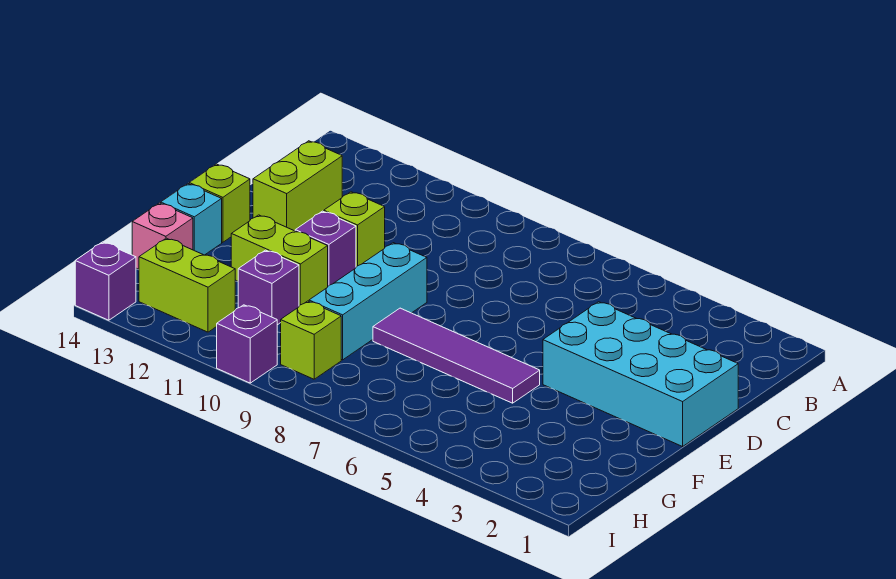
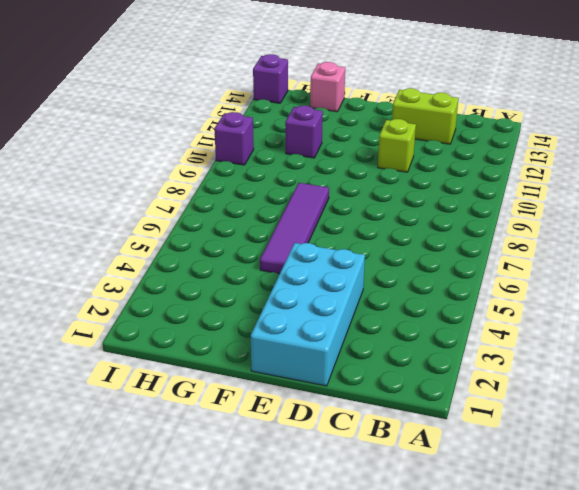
none -> cyan brick E9:G9 level 1
none -> purple brick E11 level 1
none -> lime brick E14 level 1

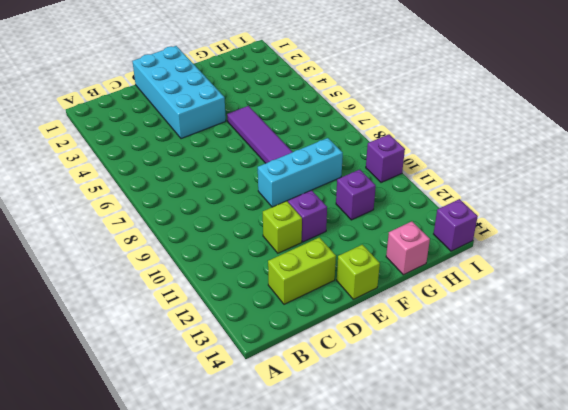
none -> lime brick F11:F12 level 1
none -> cyan brick F14 level 1
none -> lime brick H9 level 1

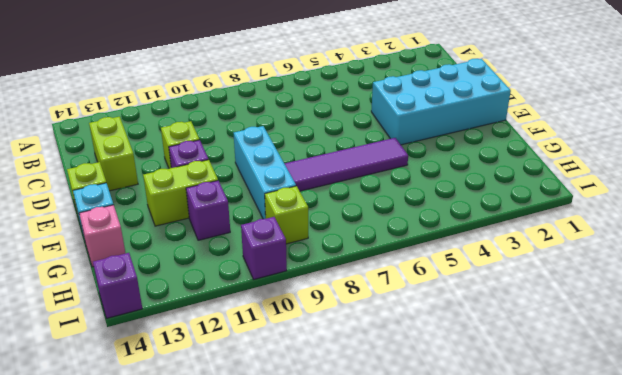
none -> lime brick H12:H13 level 1

